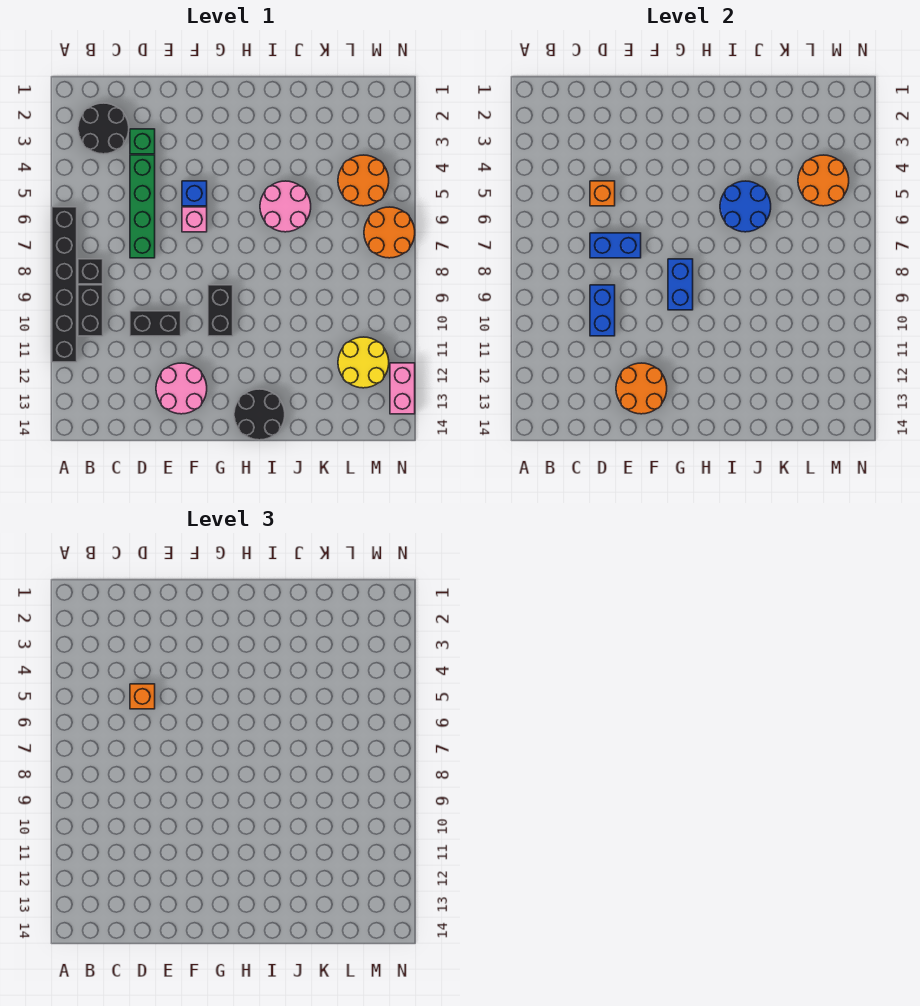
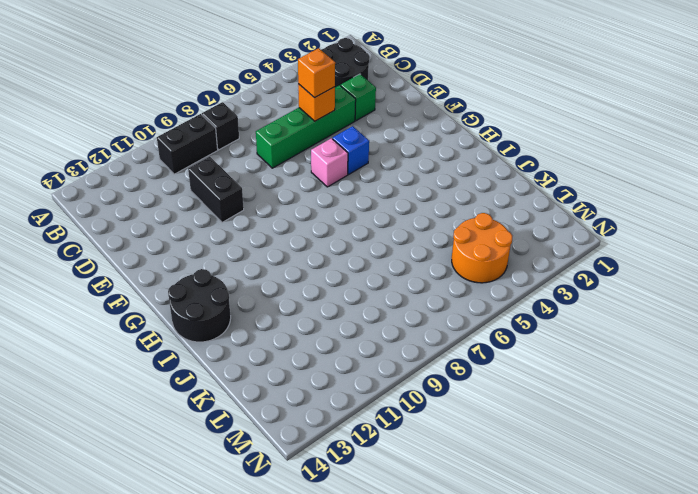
none -> black brick A6:A11 level 1
none -> pink round brick E12:F13 level 1
none -> black brick G9:G10 level 1

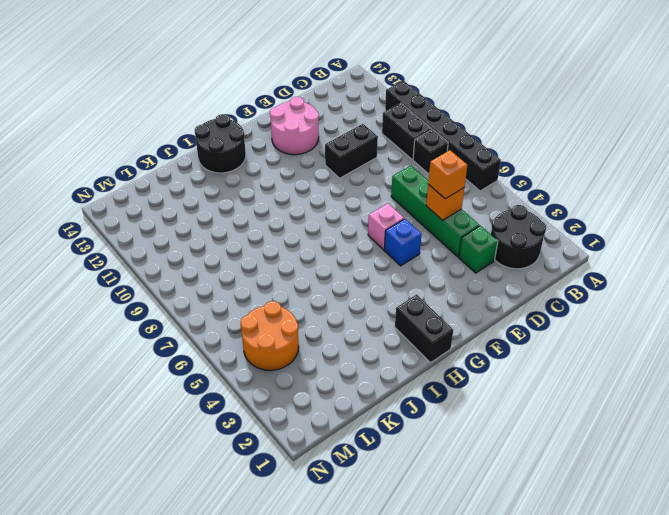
black brick H1:H2 level 1 -> black brick G9:G10 level 1
none -> pink round brick I5:J6 level 1
none -> yellow round brick L11:M12 level 1
none -> orange round brick M6:N7 level 1

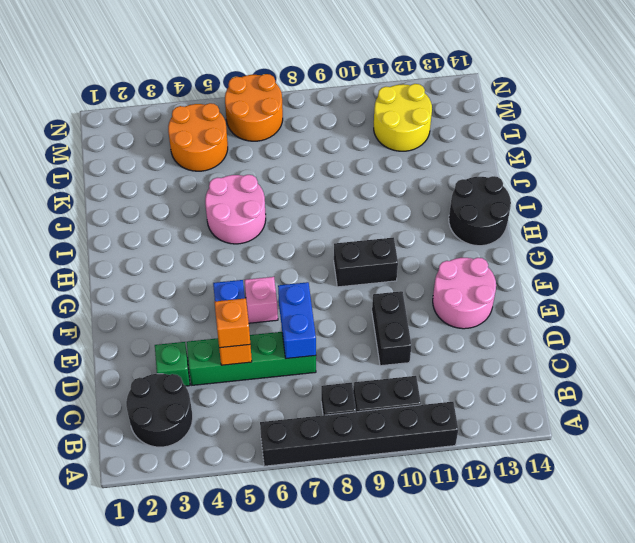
none -> pink brick N12:N13 level 1
none -> blue brick D9:D10 level 2
none -> orange round brick E12:F13 level 2

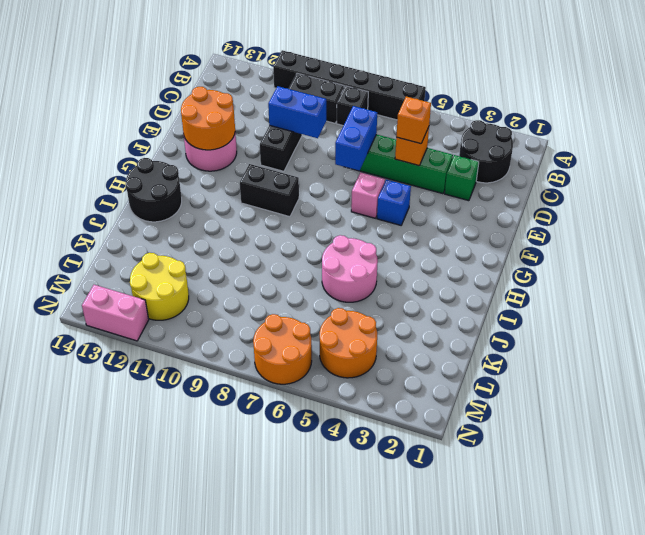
none -> blue brick G8:G9 level 2
none -> blue round brick I5:J6 level 2
none -> orange round brick L4:M5 level 2

